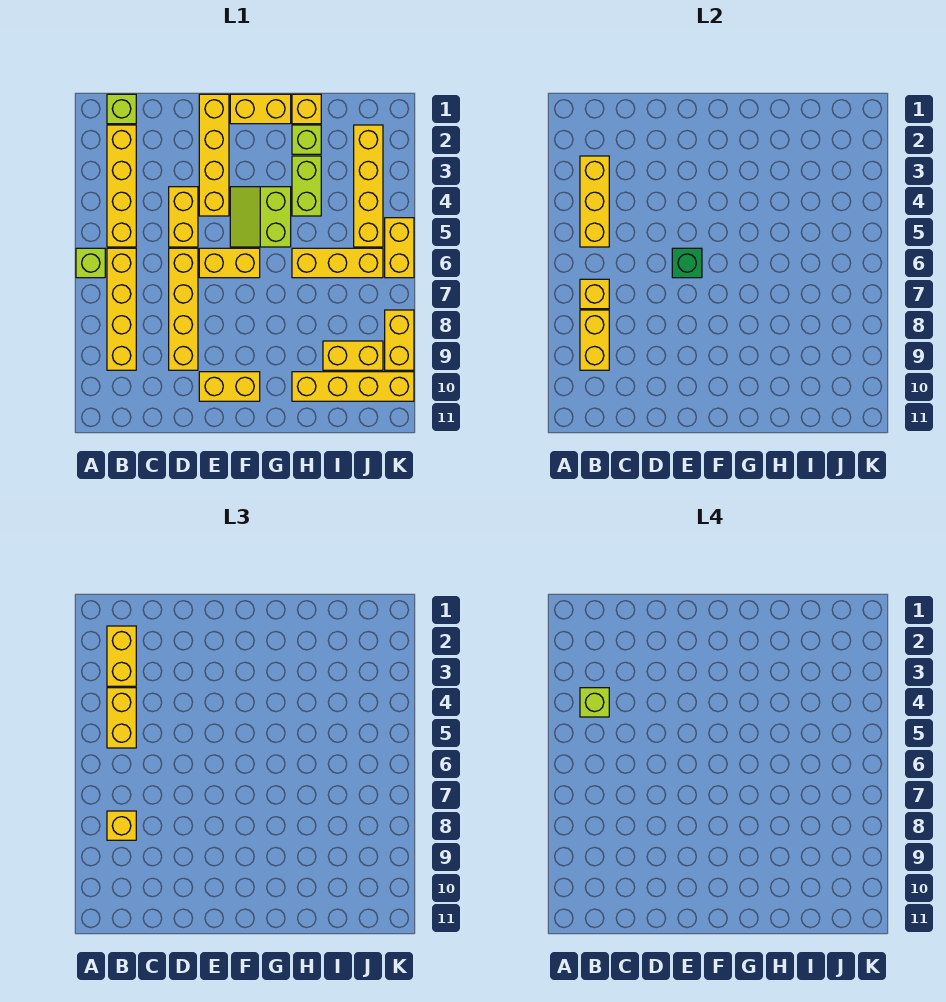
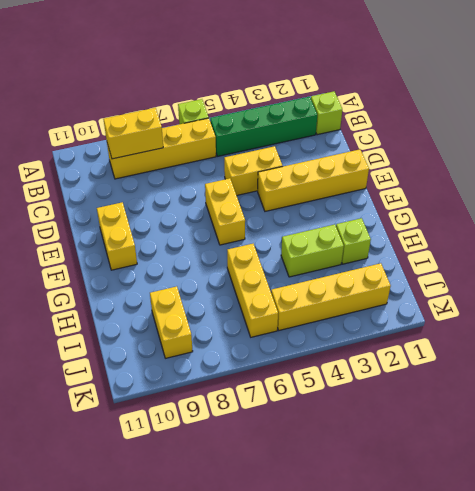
green brick B2:B5 level 1 -> yellow brick B2:B5 level 1
none -> yellow brick D6:D9 level 1
none -> yellow brick F1:G1 level 1
none -> lime slope F4:G5 level 1 top G

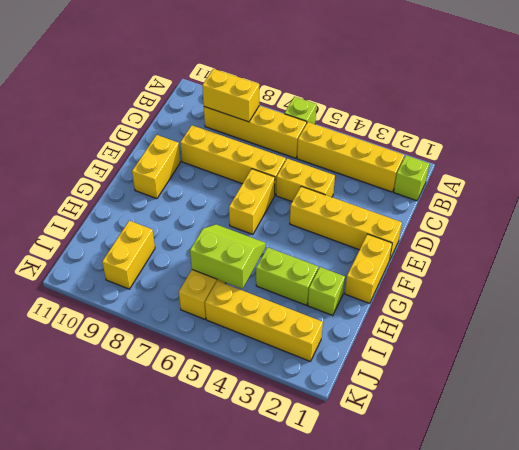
lime slope H5:I6 level 2 top I -> lime slope F4:G5 level 1 top G
none -> yellow brick H1 level 1
none -> yellow brick H10:K10 level 1
none -> yellow brick K5:K6 level 1

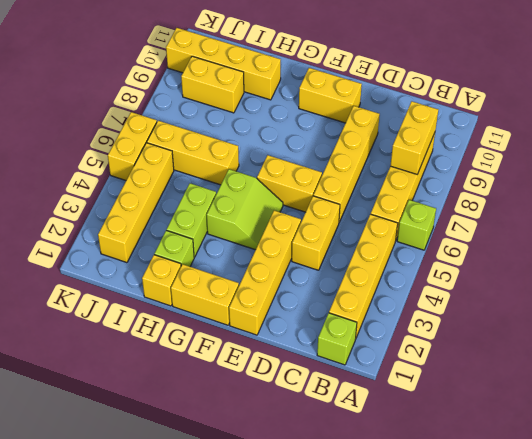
none -> yellow brick K8:K9 level 1
none -> yellow brick B3:B5 level 2
none -> yellow brick B7 level 2

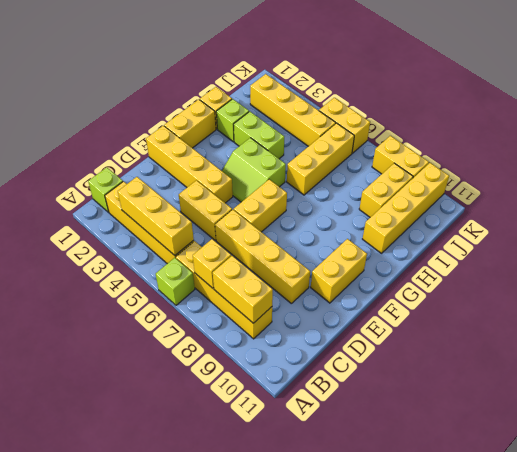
none -> green brick E6 level 2
none -> yellow brick B2:B3 level 3
none -> yellow brick B4:B5 level 3

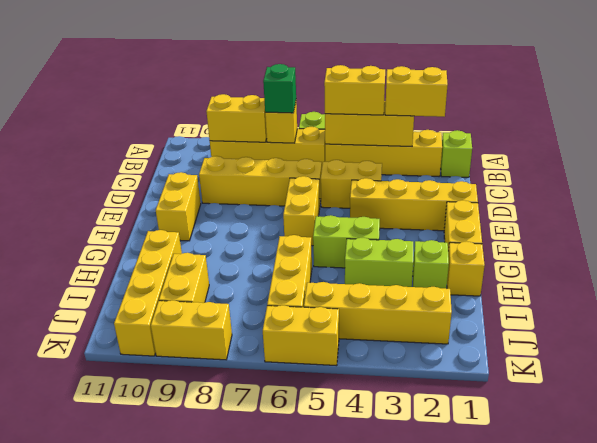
green brick B7 level 3 -> green brick E6 level 2
none -> yellow brick B8 level 3
none -> lime brick B4 level 4

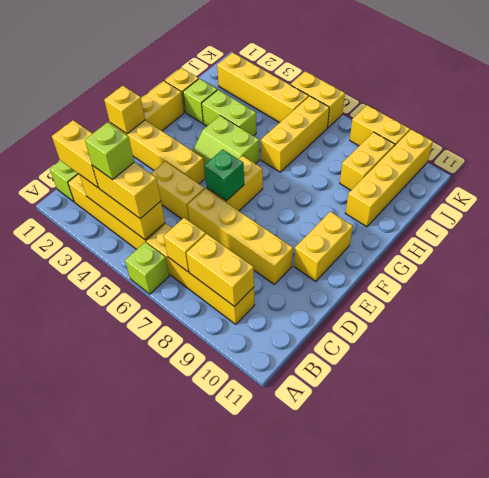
yellow brick E1 level 2 -> yellow brick B8 level 3

